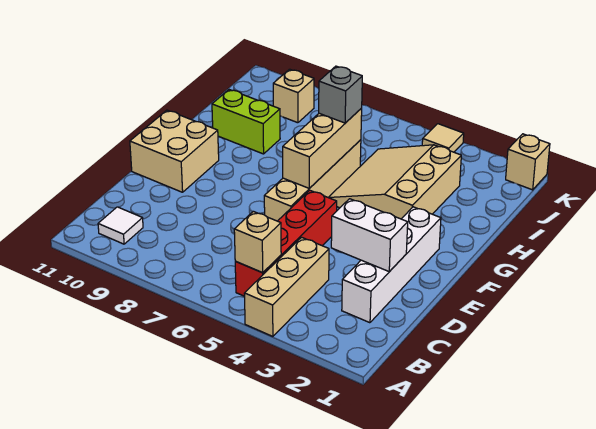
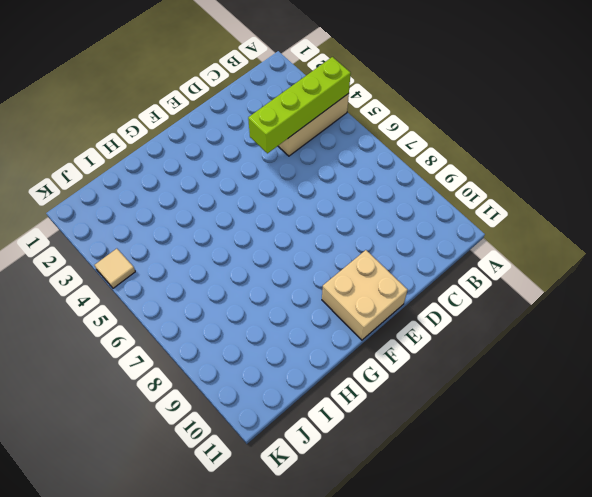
lime brick A4:D4 level 2 -> none
none -> red brick B5:E5 level 1
none -> white tile B10 level 1
none -> white brick C2:F2 level 1

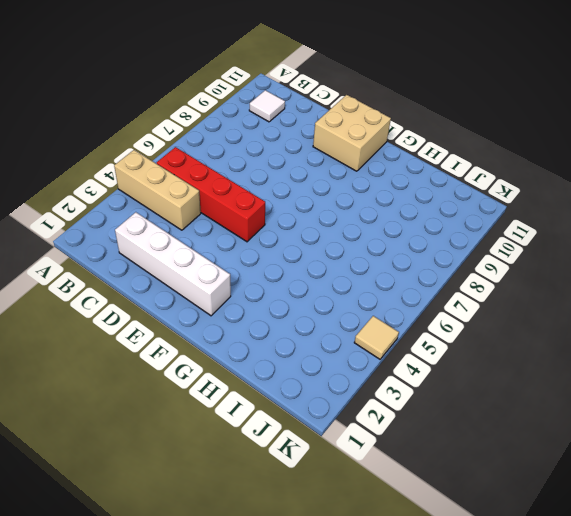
none -> tan brick E6:H6 level 1
none -> tan slope G3:I5 level 1 top 3
none -> lime brick H9:H10 level 1

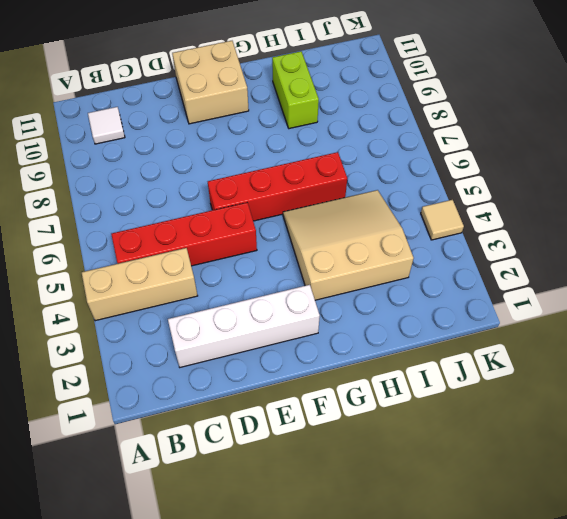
red brick E6:H6 level 1 -> tan brick E6:H6 level 1
none -> tan brick J9 level 1
none -> tan brick K1 level 1
none -> tan brick B5 level 2

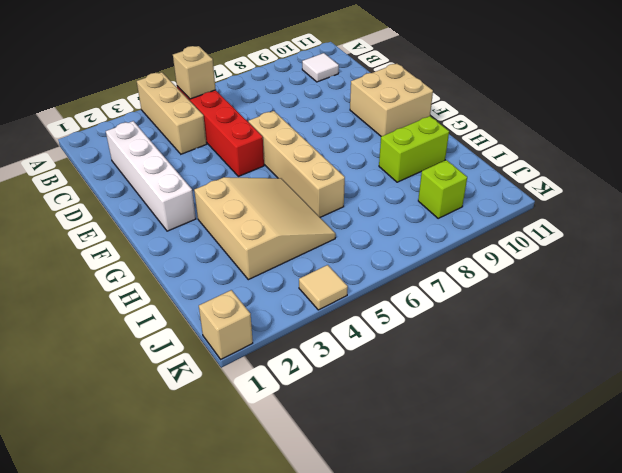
lime brick J9 level 1 -> tan brick J9 level 1
none -> white brick D2:D3 level 2
none -> tan brick F6:H6 level 2
none -> grey brick H6 level 3

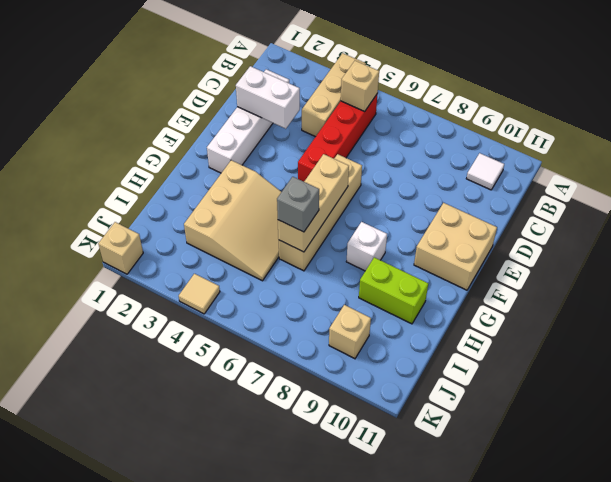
white brick G8 level 1 -> none

